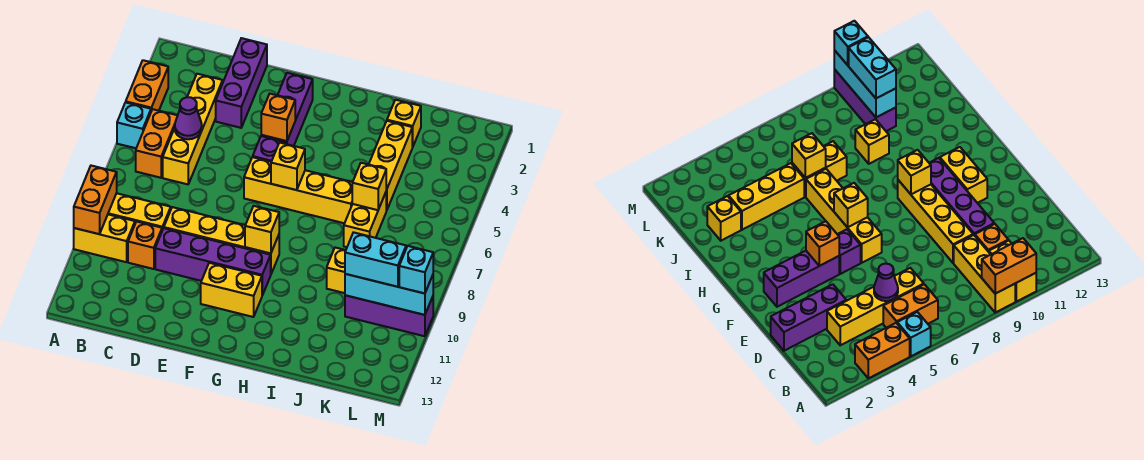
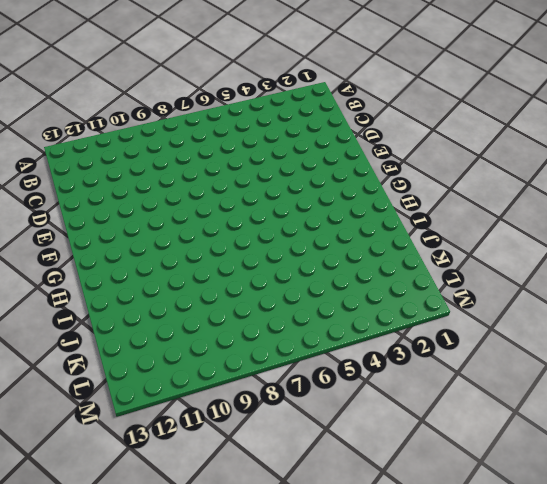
none -> orange brick A3:A4 level 1
none -> cyan brick A5 level 1
none -> yellow brick A9:C9 level 1

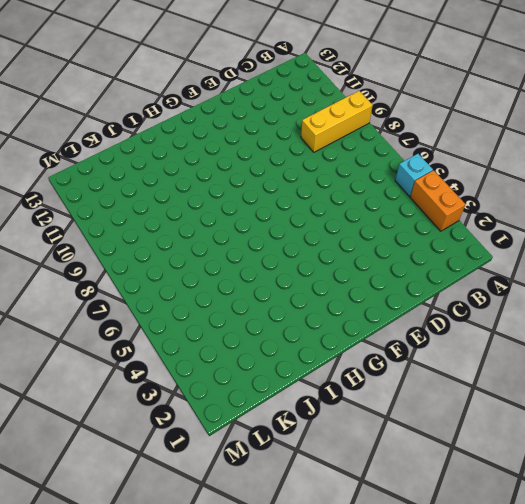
none -> yellow brick A10:B10 level 1
none -> orange brick B5:B6 level 1
none -> yellow brick C3:C6 level 1

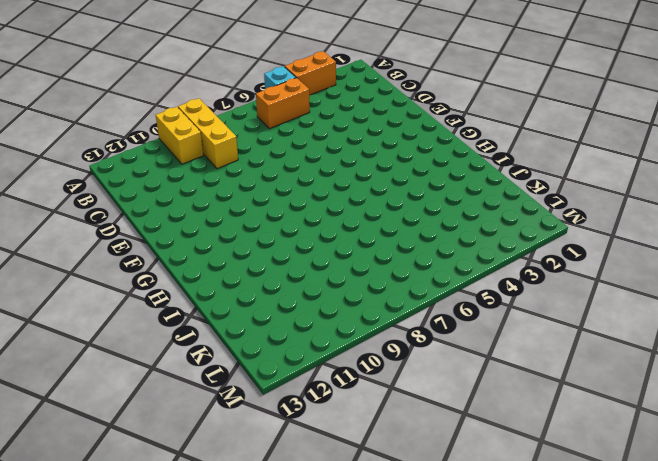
none -> yellow brick C3:C6 level 1
none -> orange brick C10 level 1
none -> purple brick D1:D3 level 1

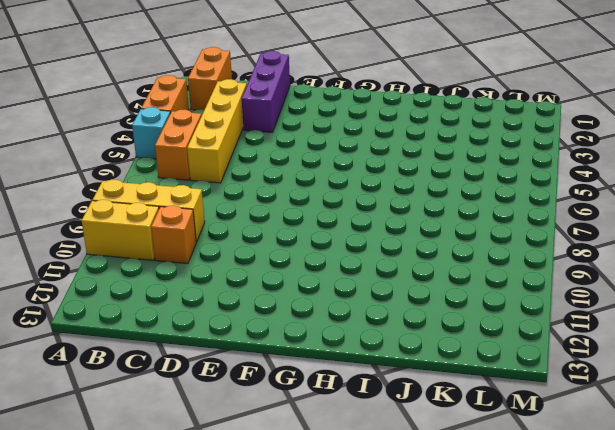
orange brick B1:B2 level 1 -> orange brick A9:A10 level 2
none -> yellow brick D9:G9 level 1
none -> purple brick D10:G10 level 1
none -> purple brick F2:F4 level 1

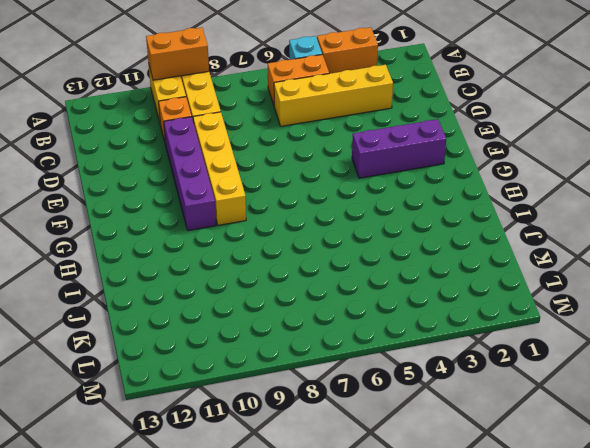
none -> purple brick D1:D3 level 1
none -> purple brick F5 level 1
none -> yellow brick F6:I6 level 1

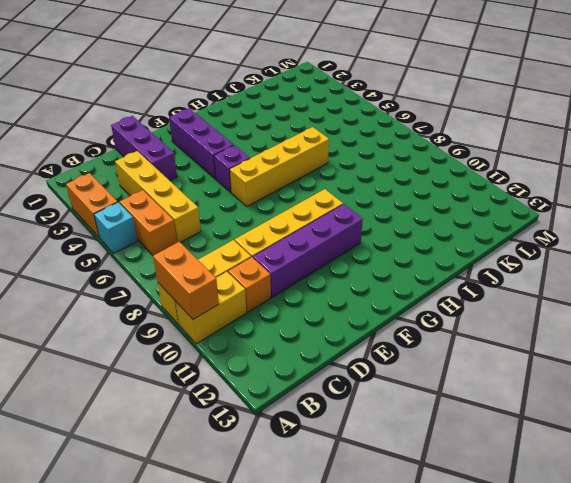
none -> yellow brick F11:G11 level 1
none -> yellow brick J2 level 1
none -> yellow brick J3:J5 level 1

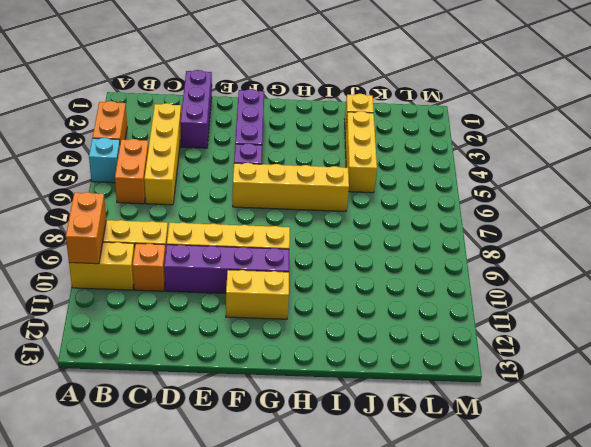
none -> yellow brick J6:J7 level 1
none -> yellow brick J9 level 1
none -> purple brick K10:M10 level 1

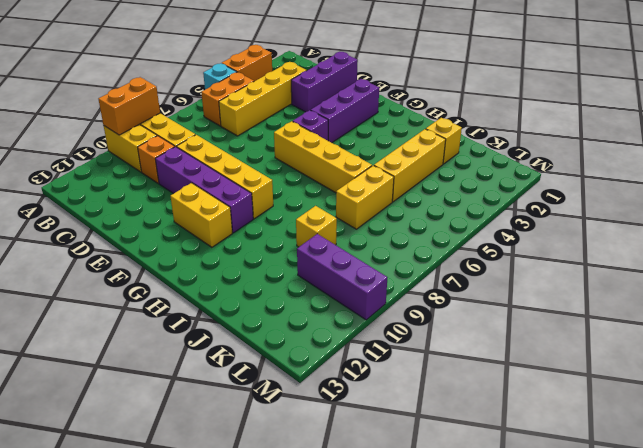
none -> purple cone C5 level 2
none -> orange brick F4 level 2
none -> yellow brick G6 level 2

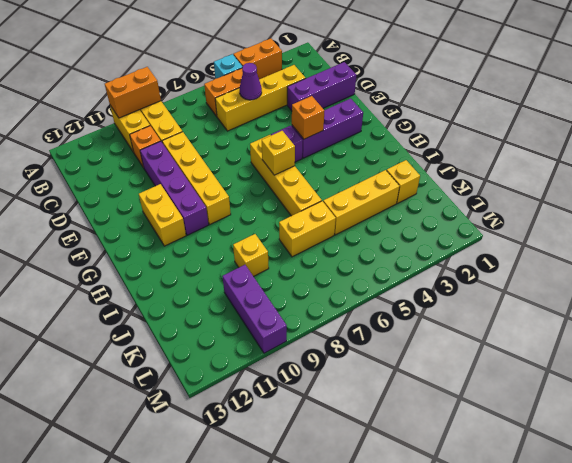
none -> yellow brick G9 level 2
none -> yellow brick J6 level 2
none -> cyan brick K10:M10 level 2

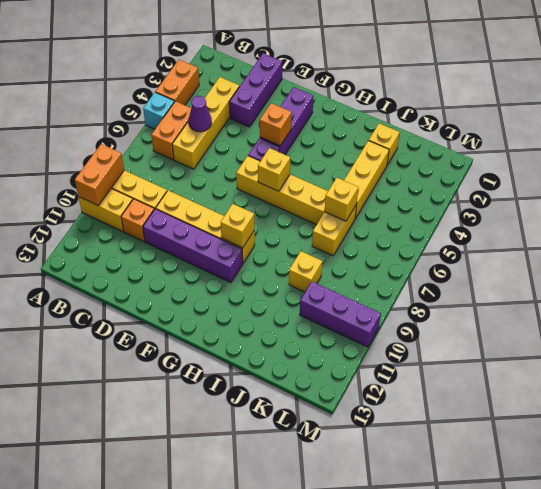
none -> yellow brick F11:G11 level 1
none -> cyan brick K10:M10 level 2
none -> cyan brick K10:L10 level 3

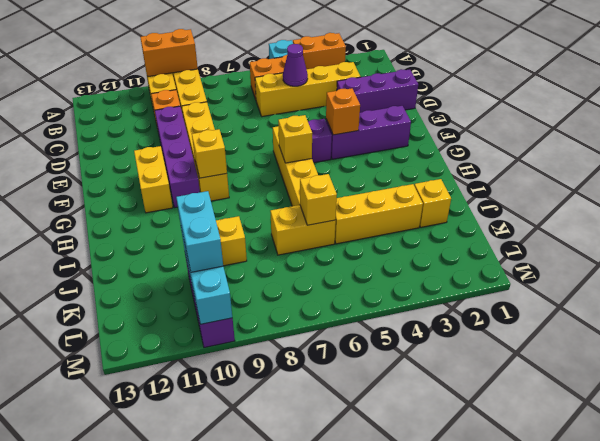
none -> cyan brick M10 level 3

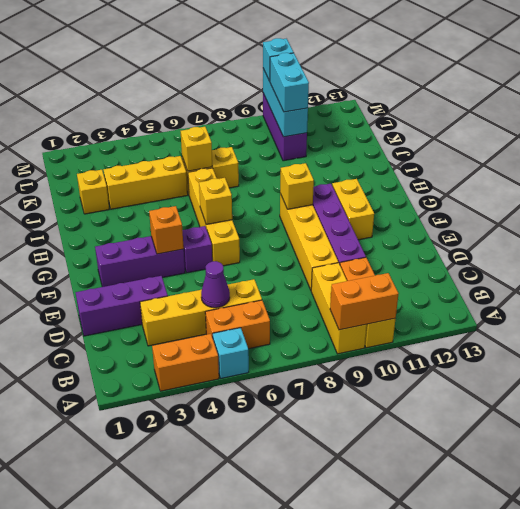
none -> yellow brick J9 level 1

